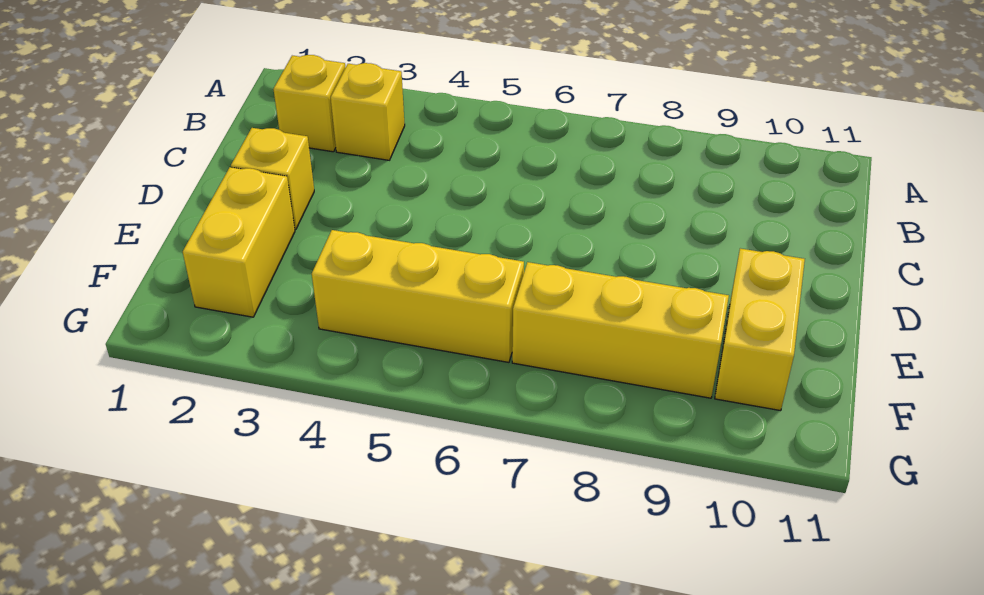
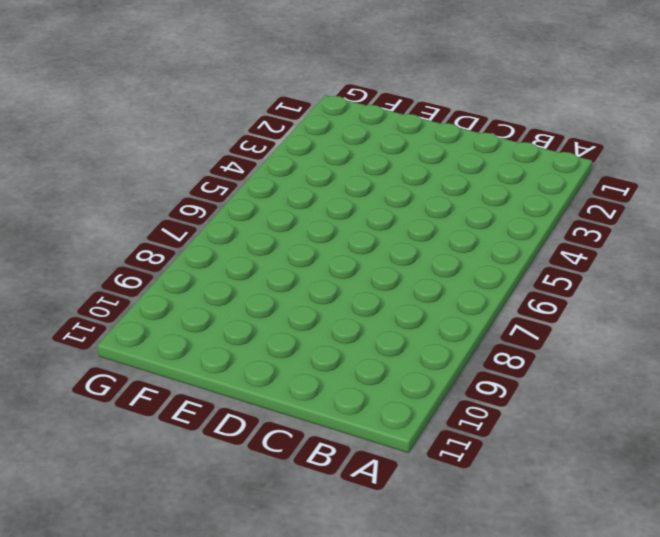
none -> yellow brick B2 level 1
none -> yellow brick B3 level 1

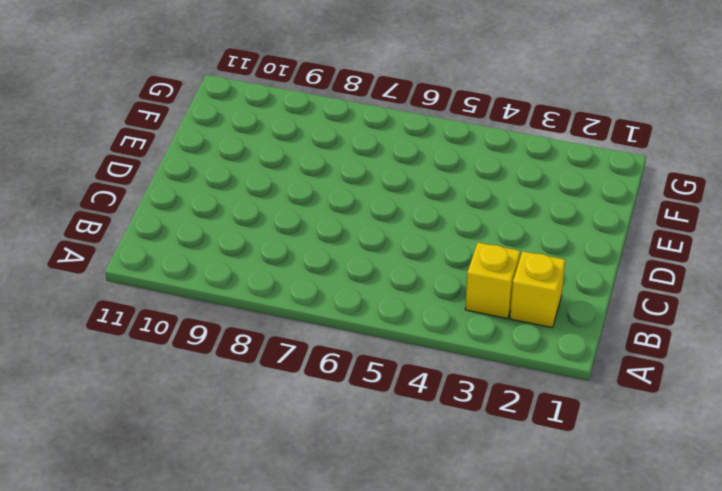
none -> yellow brick D2 level 1
none -> yellow brick E2:F2 level 1

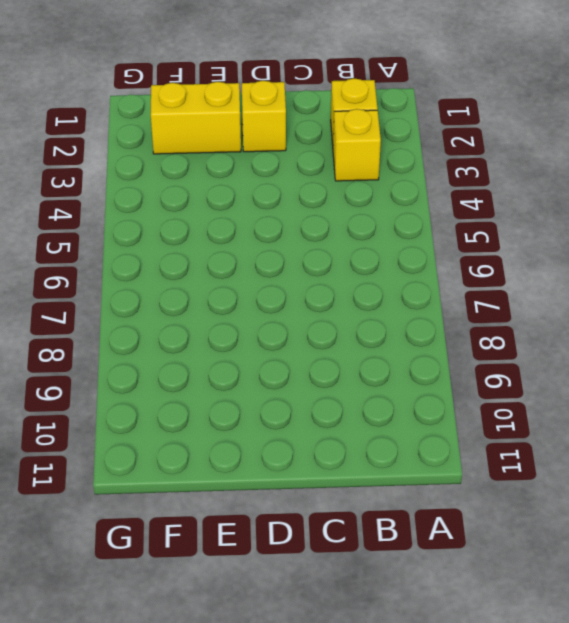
none -> yellow brick E10:F10 level 1
none -> yellow brick F4:F6 level 1

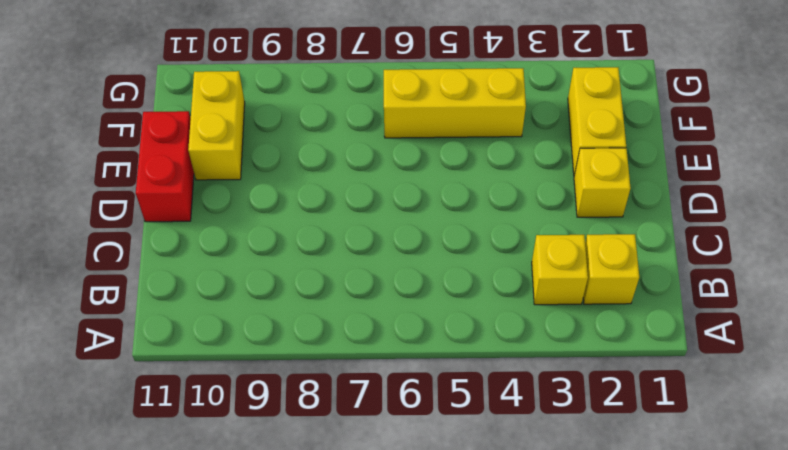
red brick D11:E11 level 1 -> none
none -> yellow brick F7:F9 level 1

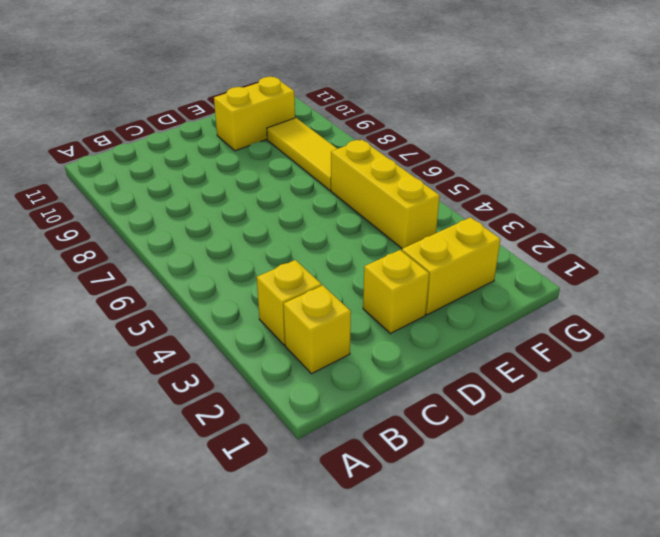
yellow tile F7:F9 level 1 -> yellow brick F7:F9 level 1

